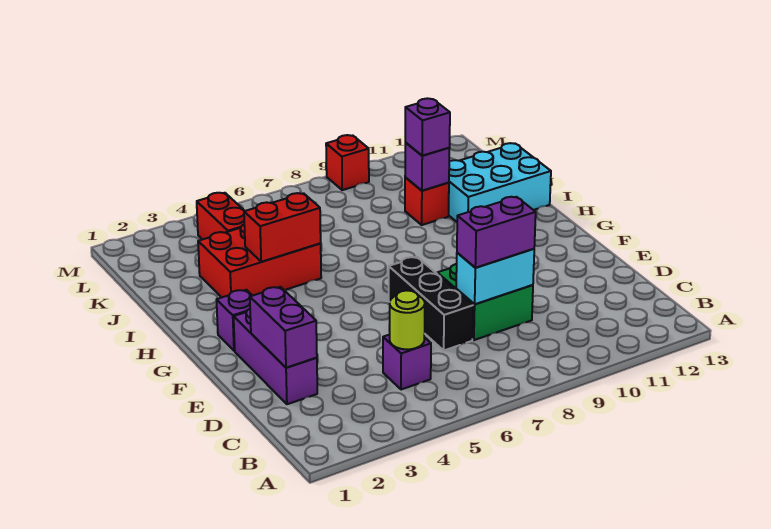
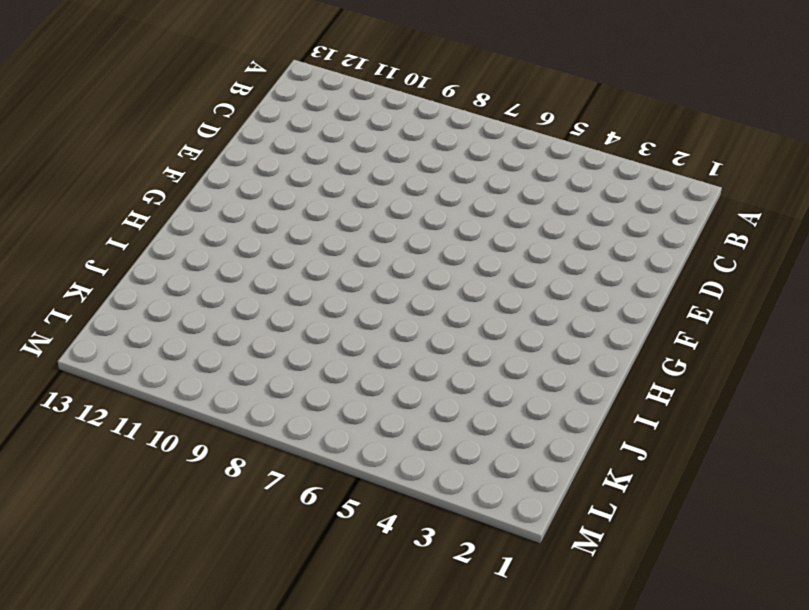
none -> purple brick C5 level 1
none -> purple brick D2:F2 level 1
none -> black brick D7:F7 level 1

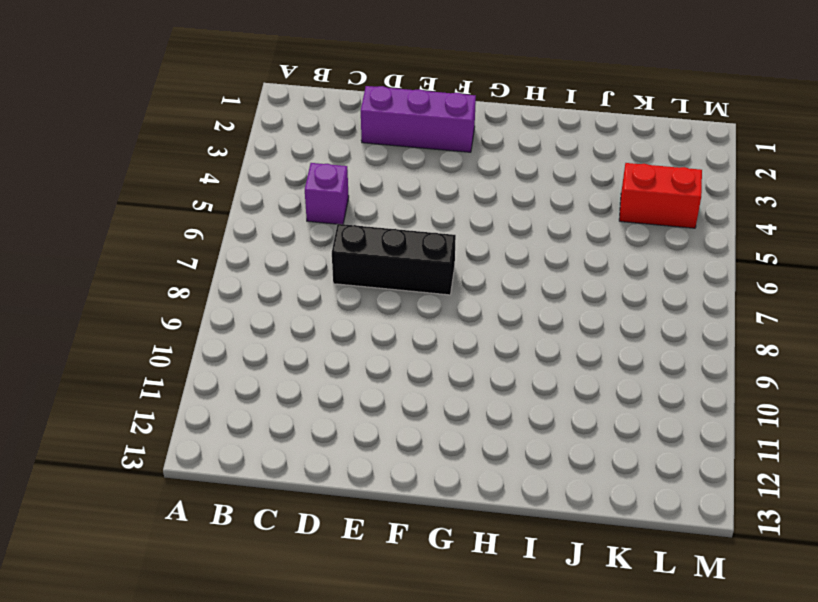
none -> green brick D8:E9 level 1
none -> purple brick G2 level 1
none -> red brick I3:J5 level 1

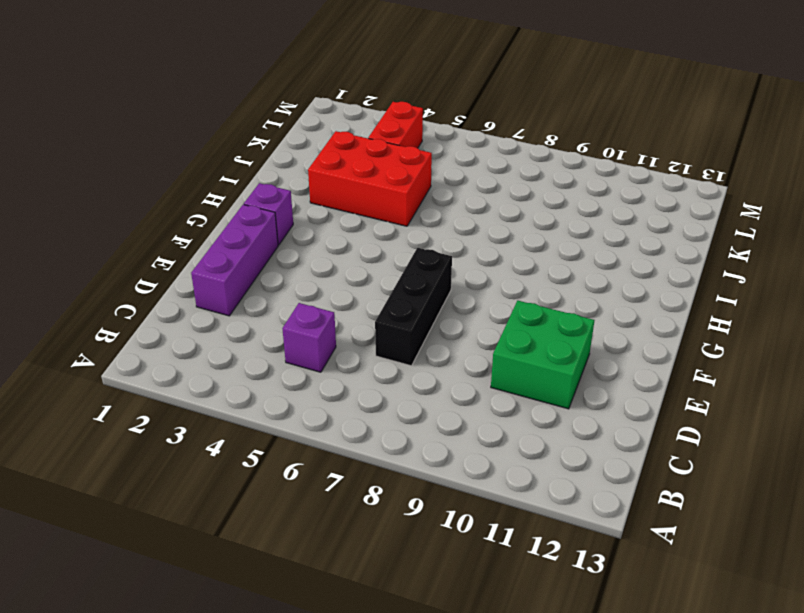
green brick D10:E11 level 1 -> green brick D8:E9 level 1
none -> cyan brick I11:J13 level 1
none -> red brick J10 level 1
none -> red brick M9 level 1

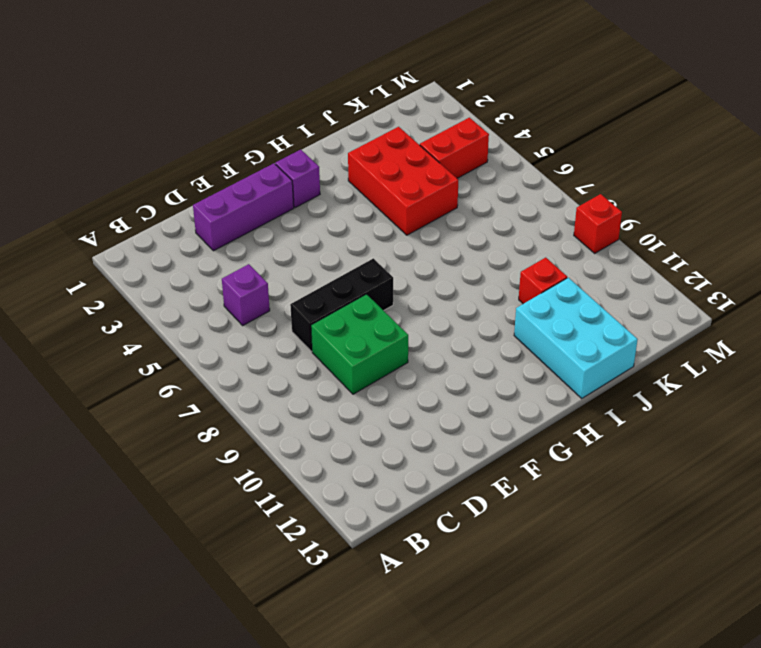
none -> lime round brick C5 level 2
none -> purple brick D2:E2 level 2
none -> cyan brick D8:D9 level 2

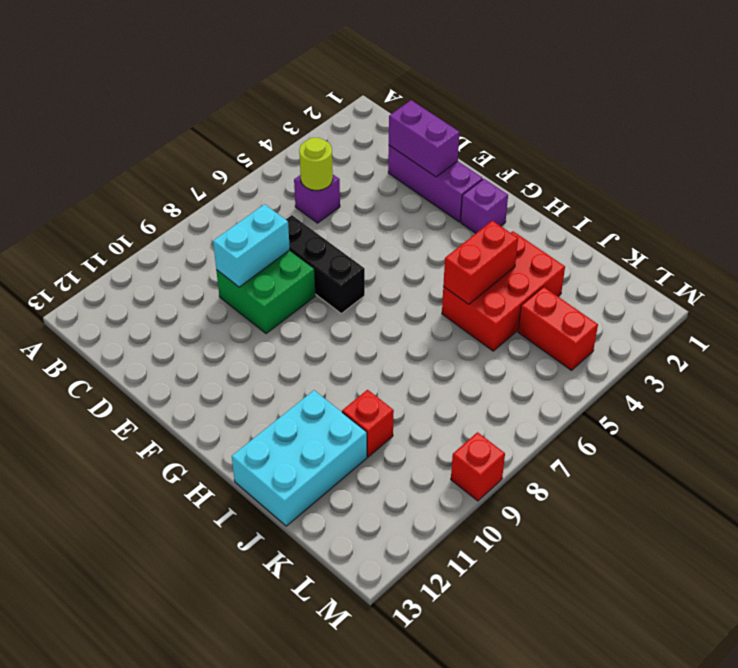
none -> purple brick J10 level 2
none -> purple brick D8:D9 level 3
none -> purple brick J10 level 3

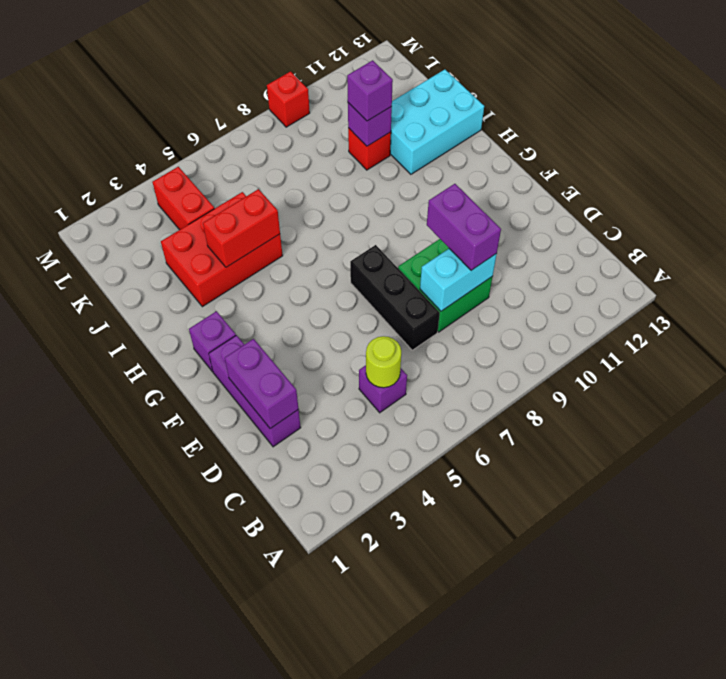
purple brick D9:E9 level 3 -> purple brick D8:D9 level 3

